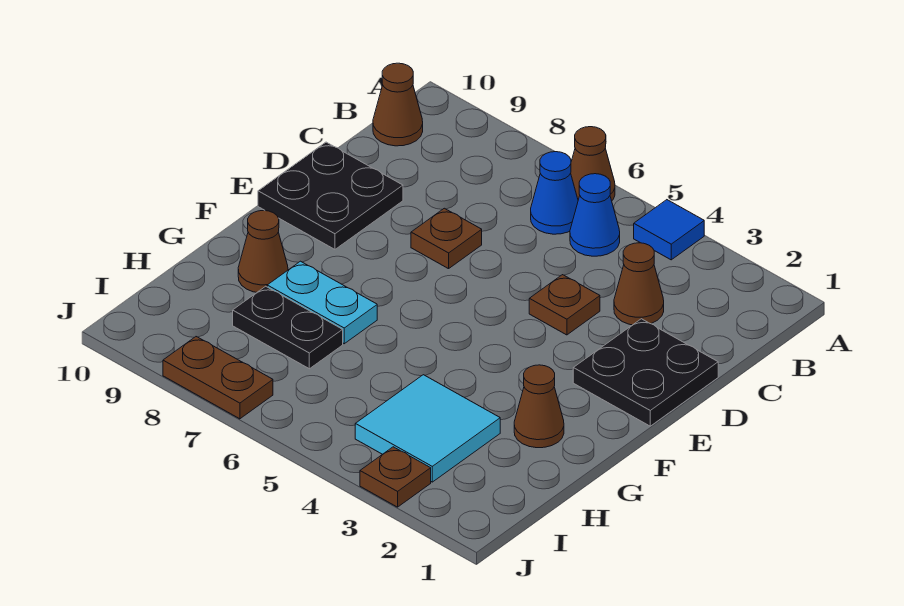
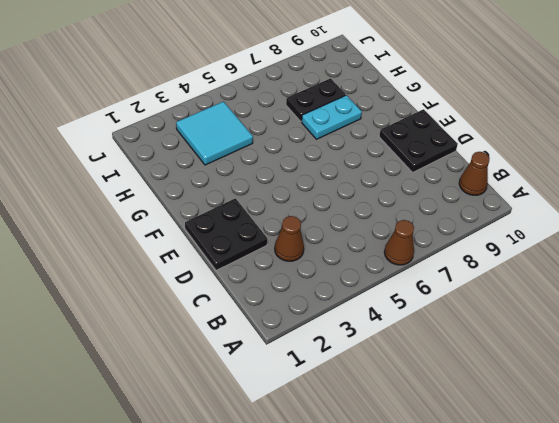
none -> blue tile A4 level 1
none -> blue cone B5 level 1
none -> blue cone B6 level 1

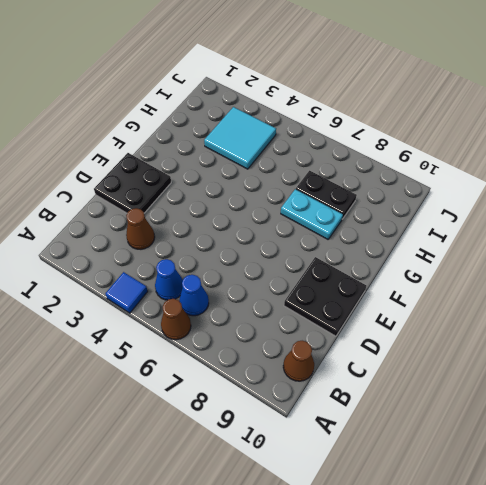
none -> brown plate D4 level 1
none -> brown plate D7 level 1
none -> brown cone G2 level 1

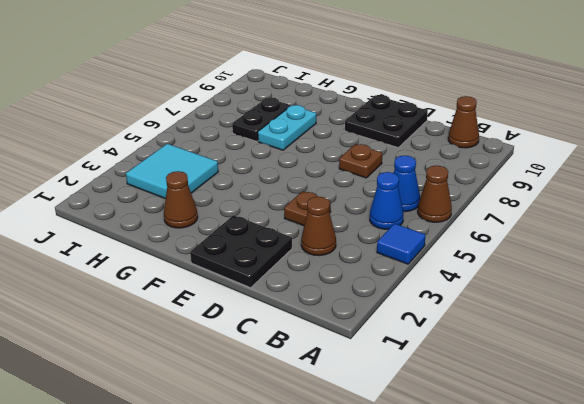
none -> brown cone G9 level 1
none -> brown plate J3 level 1
none -> brown plate J7:J8 level 1

